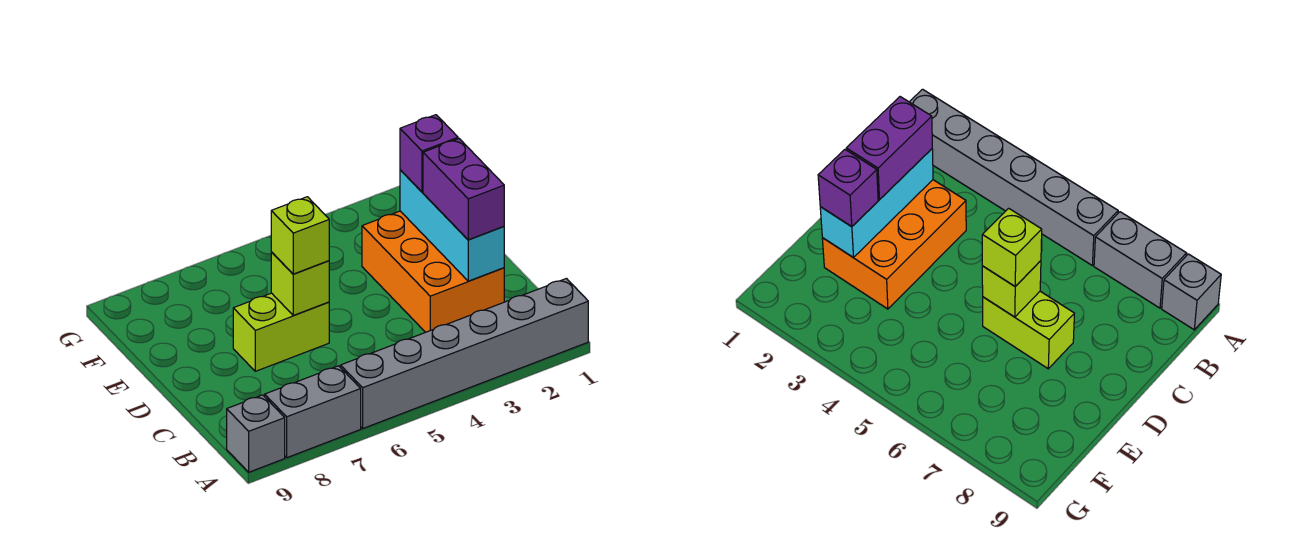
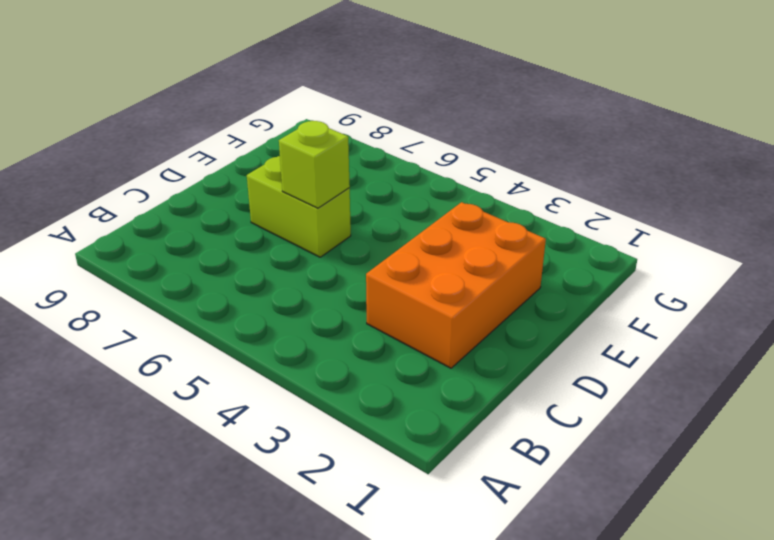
none -> grey brick A1:A6 level 1
none -> grey brick A7:A8 level 1

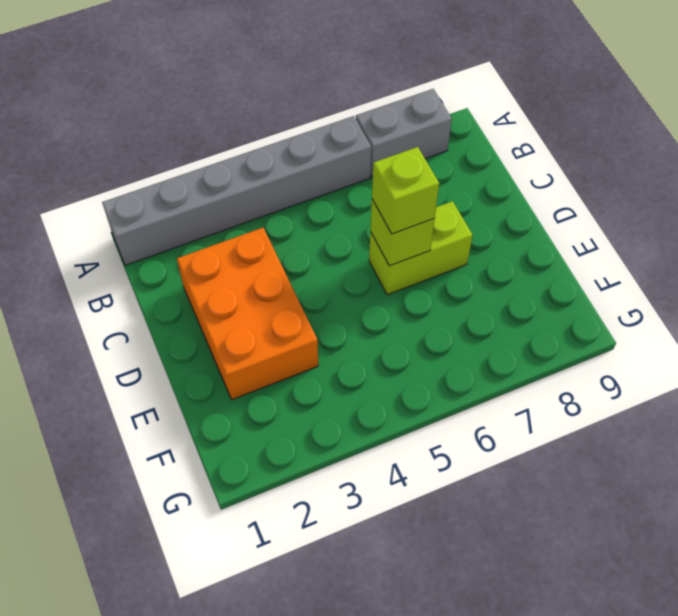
none -> grey brick A9 level 1
none -> cyan brick C2:E2 level 2

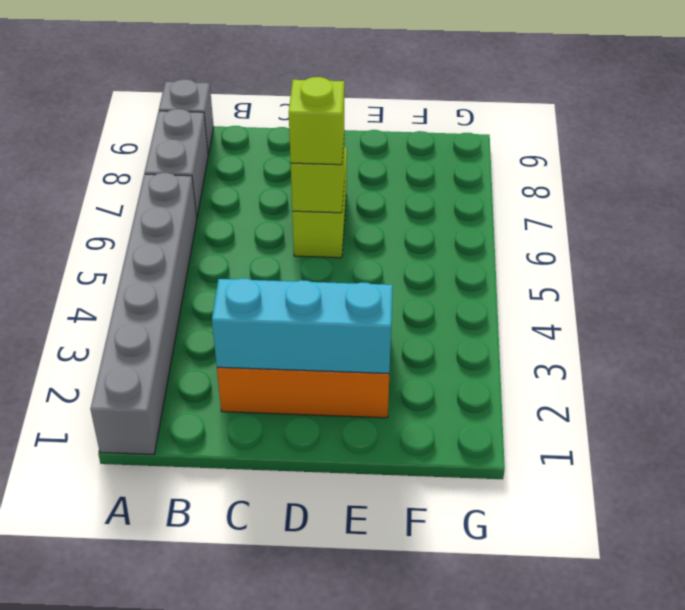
none -> purple brick C2:D2 level 3
none -> purple brick E2 level 3

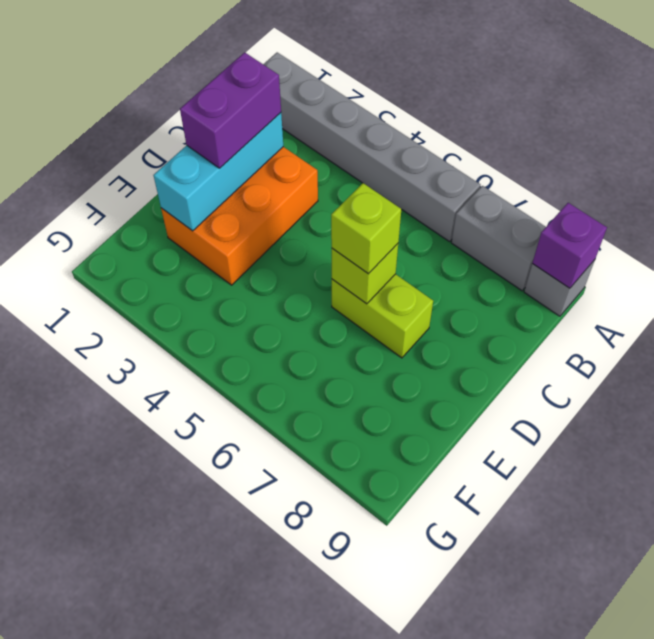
purple brick A9 level 2 -> purple brick E2 level 3

